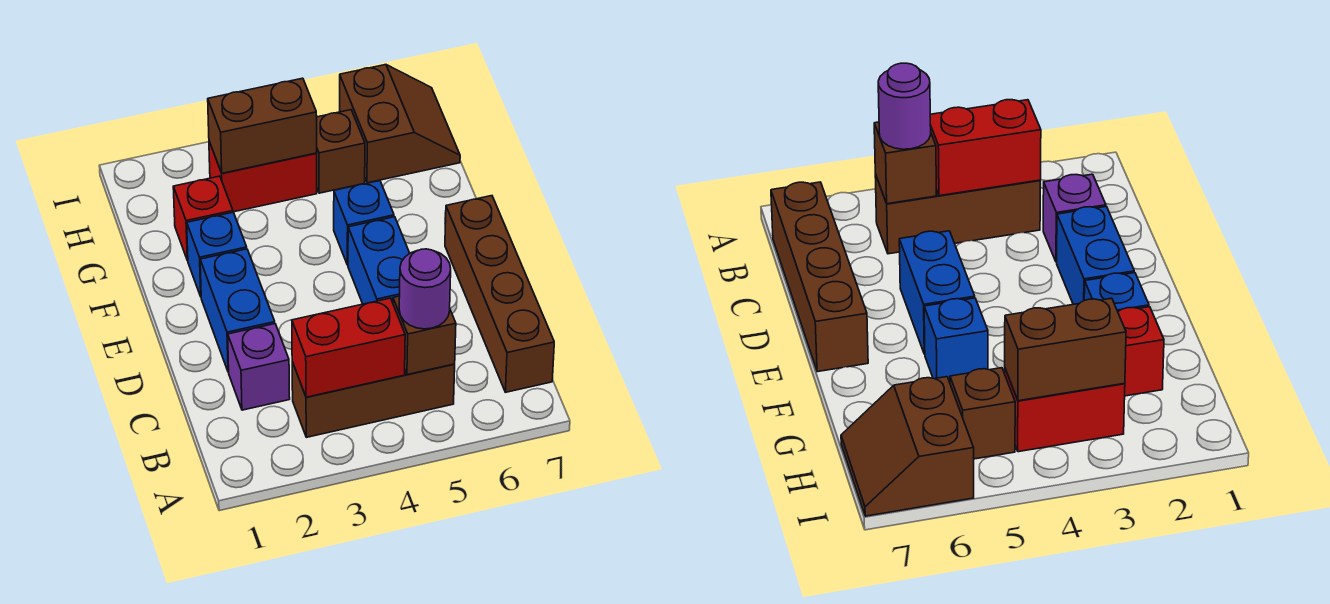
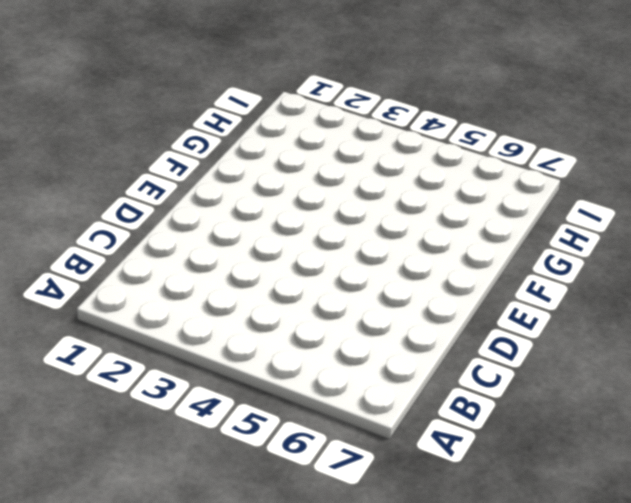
none -> brown brick B3:B5 level 1
none -> brown brick B7:E7 level 1
none -> purple brick C2 level 1

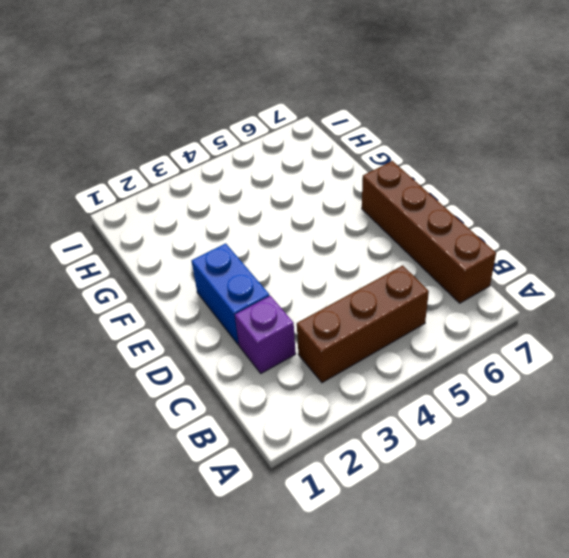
none -> blue brick D5:E5 level 1
none -> blue brick F2 level 1
none -> blue brick F5 level 1

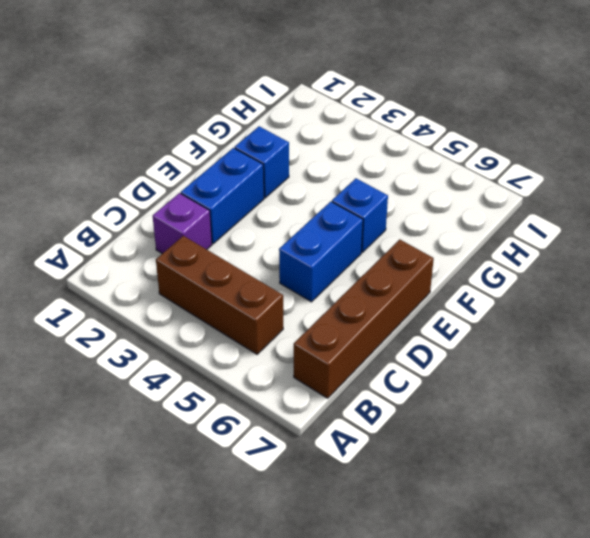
none -> red brick G2 level 1
none -> red brick H3:H4 level 1
none -> brown brick H5 level 1

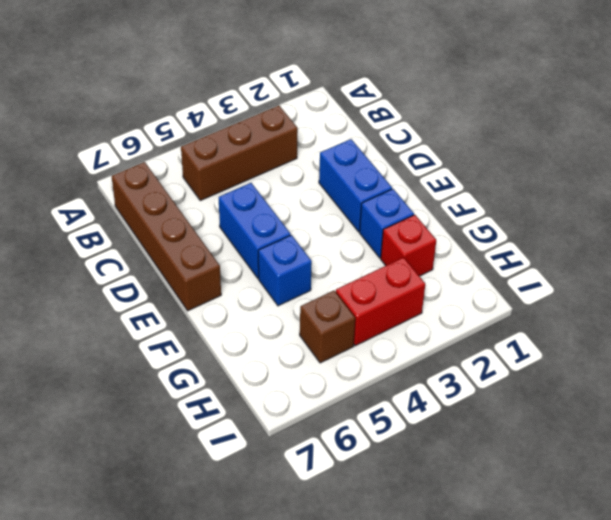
none -> purple brick C2 level 1
none -> brown slope H6:I7 level 1 top 6
none -> red brick B3:B4 level 2

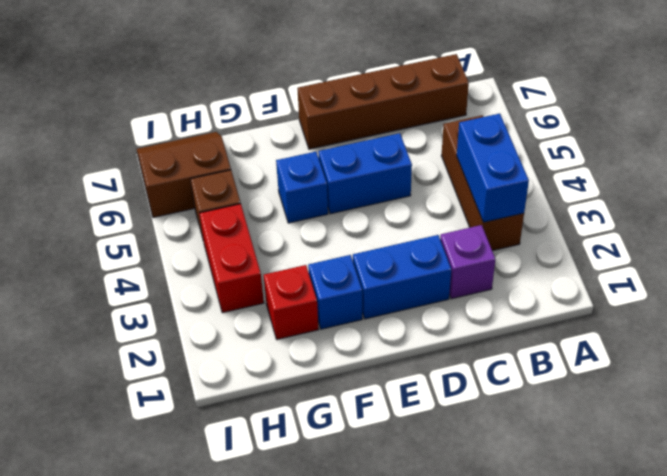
blue brick B3:B4 level 2 -> red brick B3:B4 level 2
none -> brown brick B5 level 2
none -> brown brick H3:H4 level 2
none -> purple round brick B5 level 3

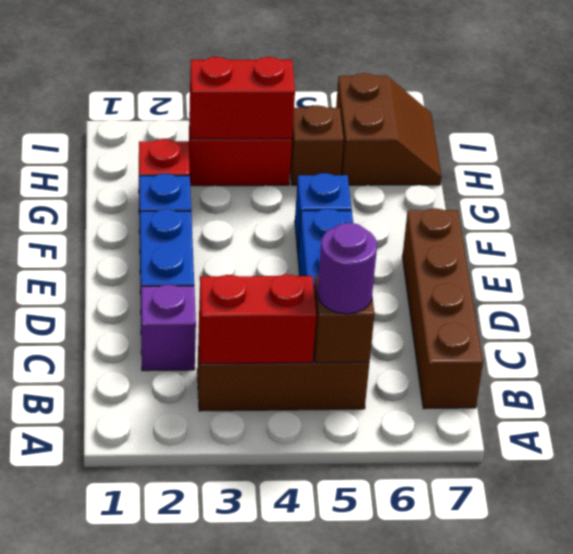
red brick H3:H4 level 2 -> brown brick H3:H4 level 2

